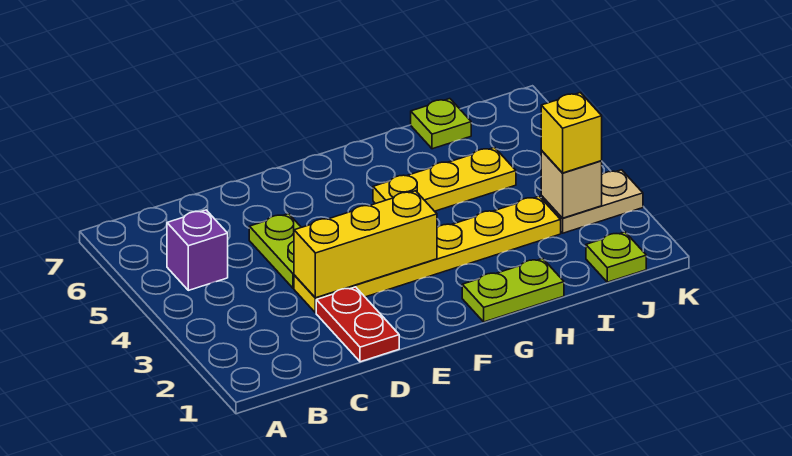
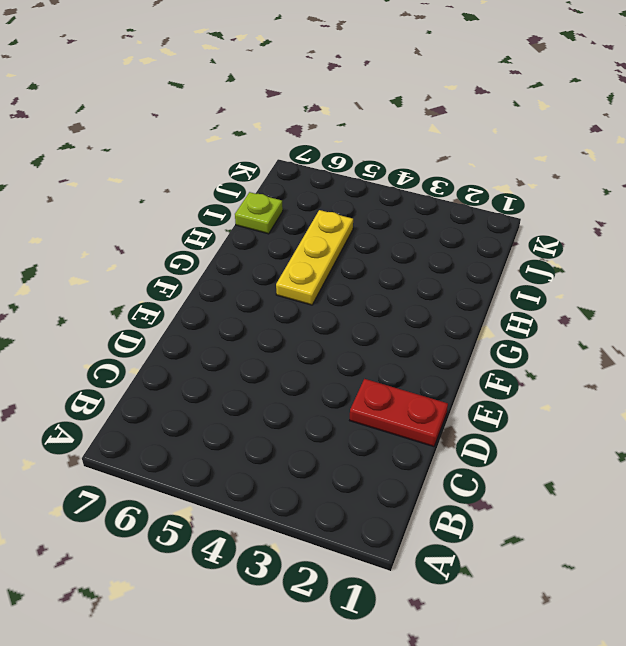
none -> purple brick B5 level 1
none -> yellow plate D3:I3 level 1
none -> lime plate D4:D5 level 1

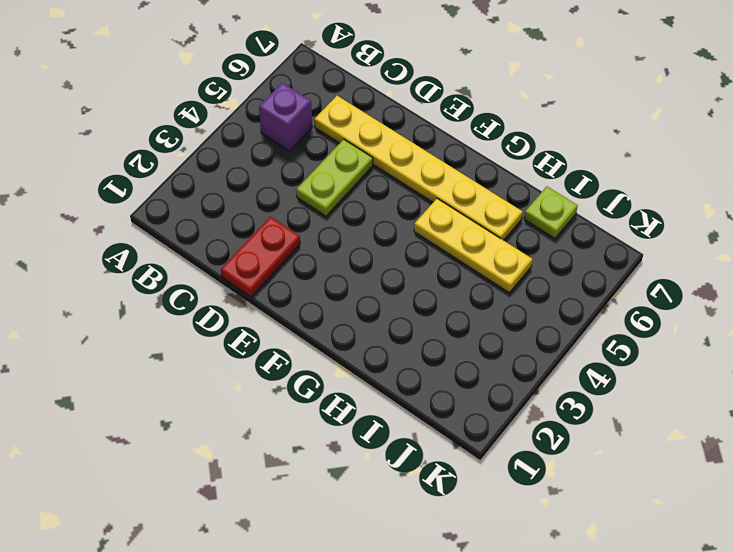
yellow plate C6:H6 level 1 -> yellow plate D3:I3 level 1
none -> lime plate G1:H1 level 1
none -> lime plate J1 level 1
none -> tan plate J3:K3 level 1

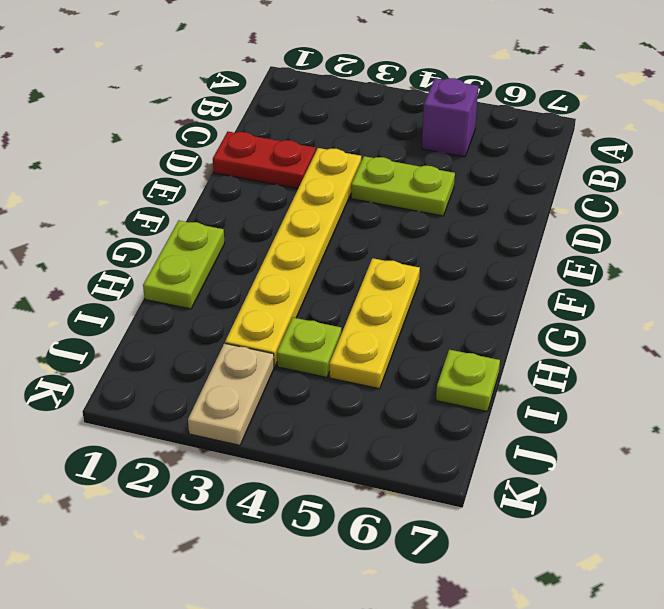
lime plate I4 level 1 -> lime plate J1 level 1
none -> yellow brick D3:F3 level 2
none -> tan brick J3 level 2
none -> yellow brick J3 level 3

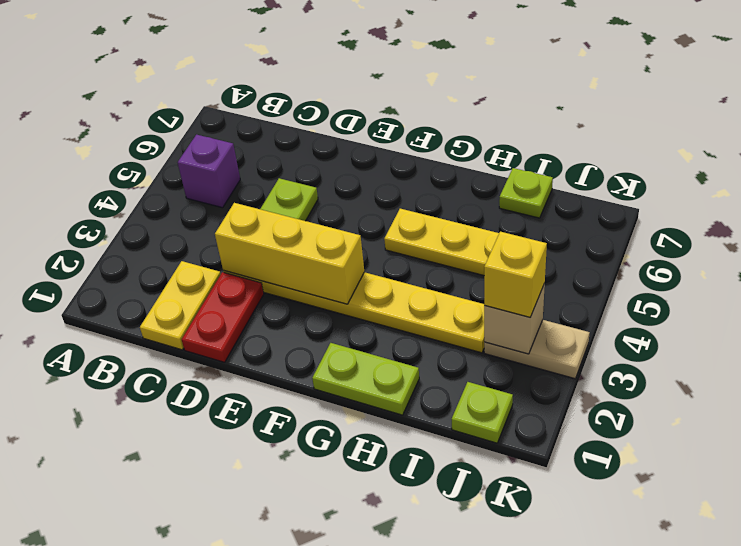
yellow plate C1:C2 level 1 -> none

